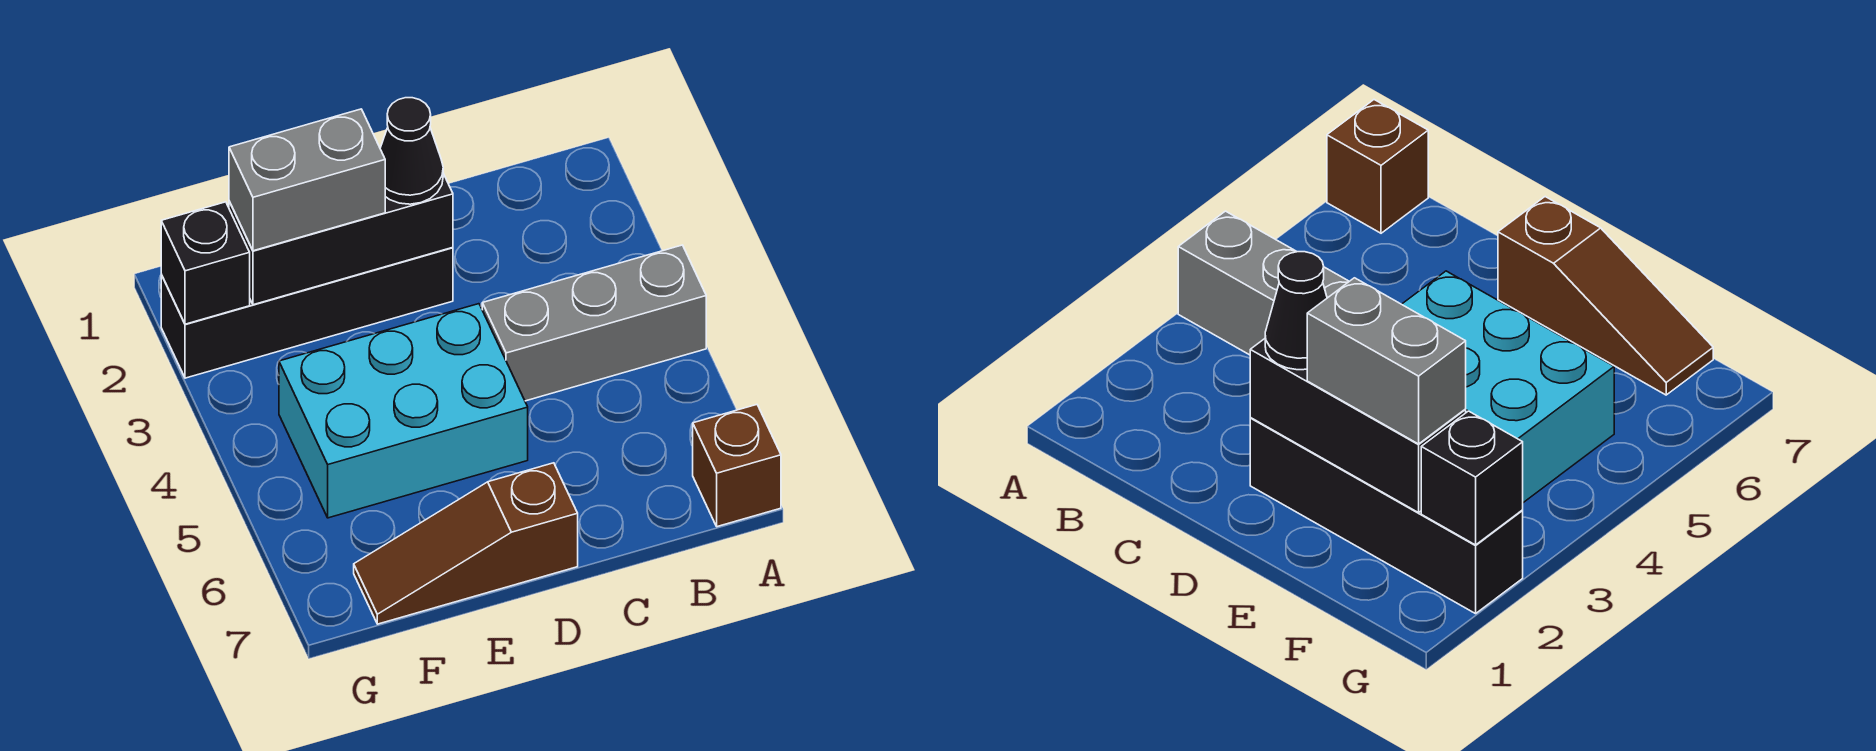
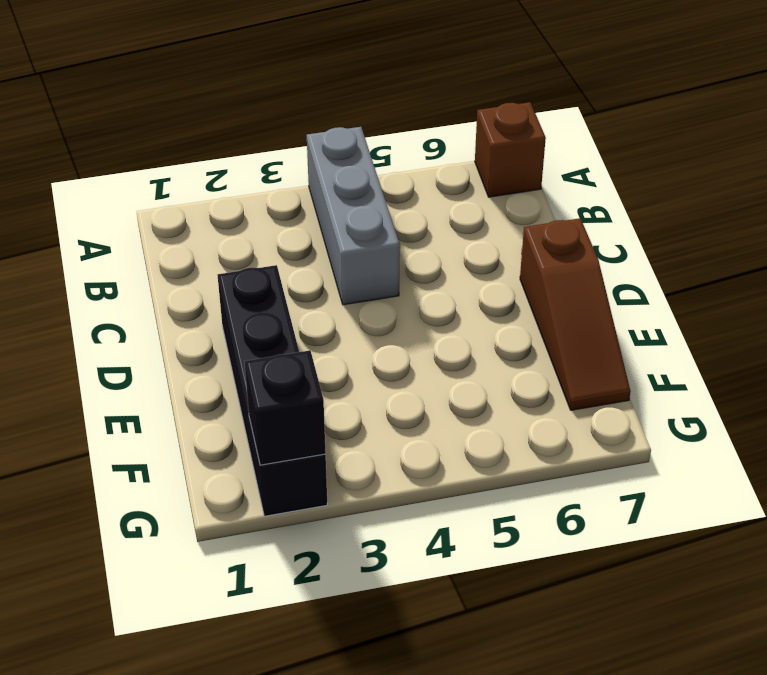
none -> cyan brick D4:F5 level 1
none -> black brick D2:F2 level 2

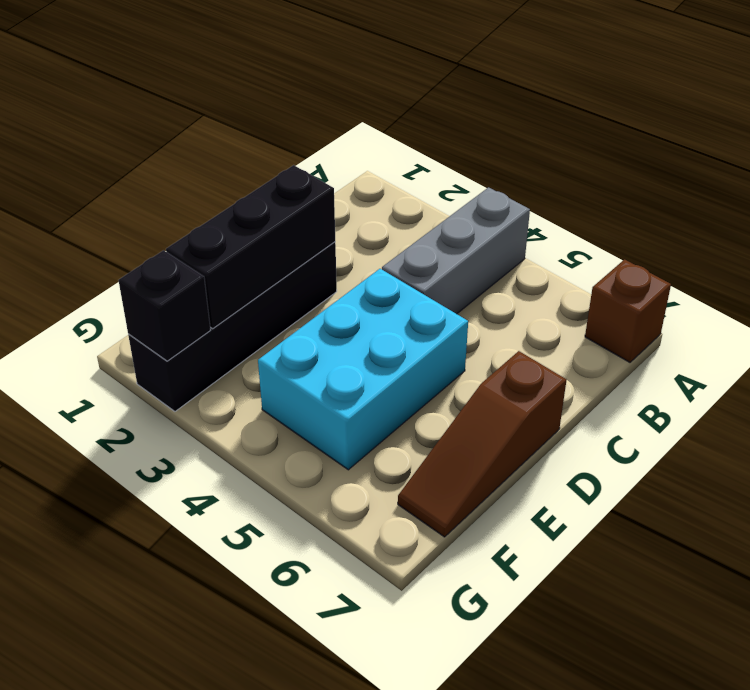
none -> black cone D2 level 3
none -> grey brick E2:F2 level 3

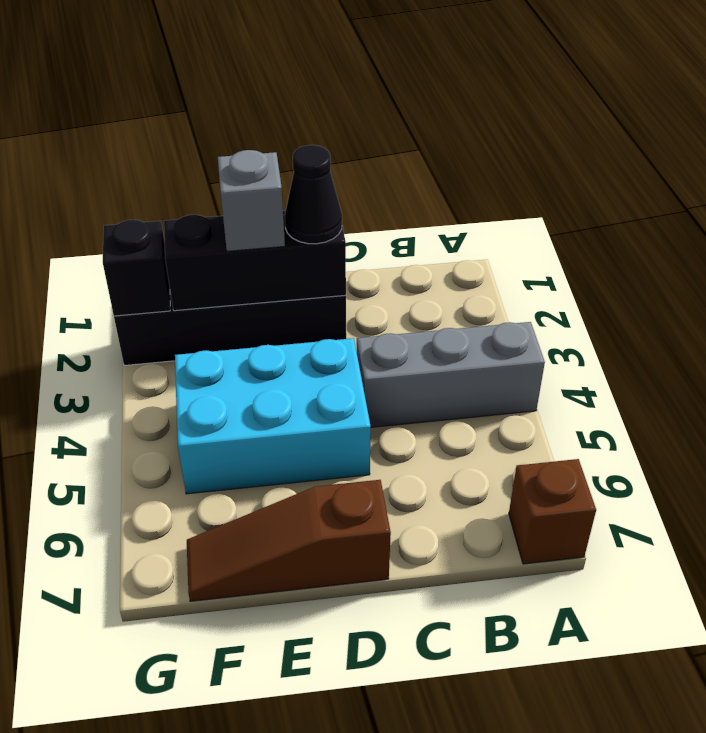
grey brick E2 level 3 -> grey brick E2:F2 level 3

